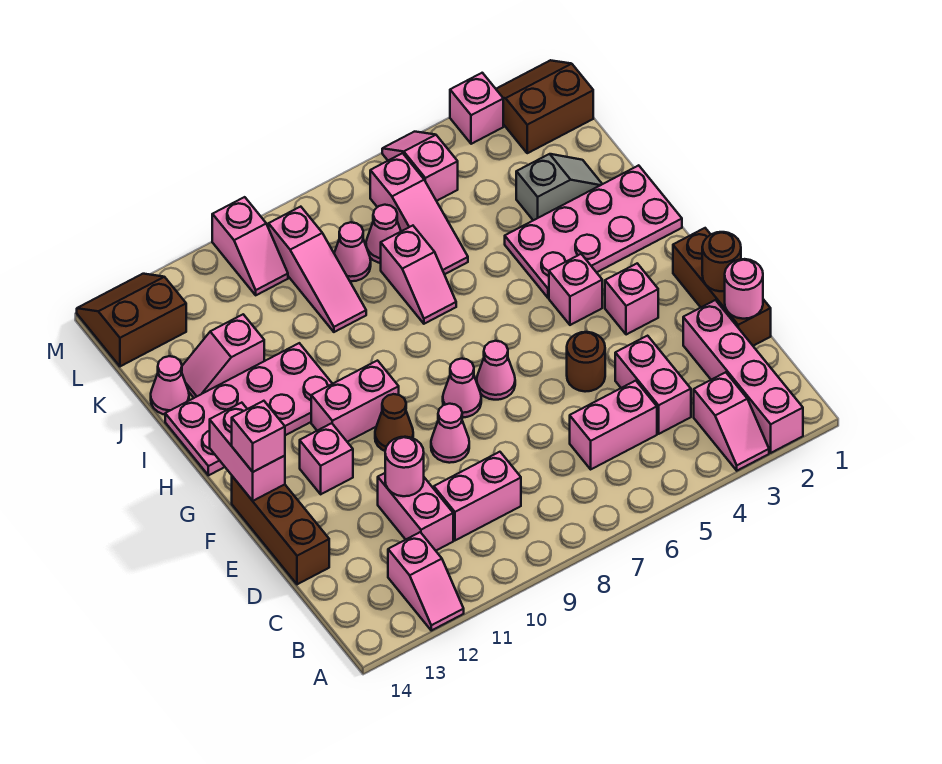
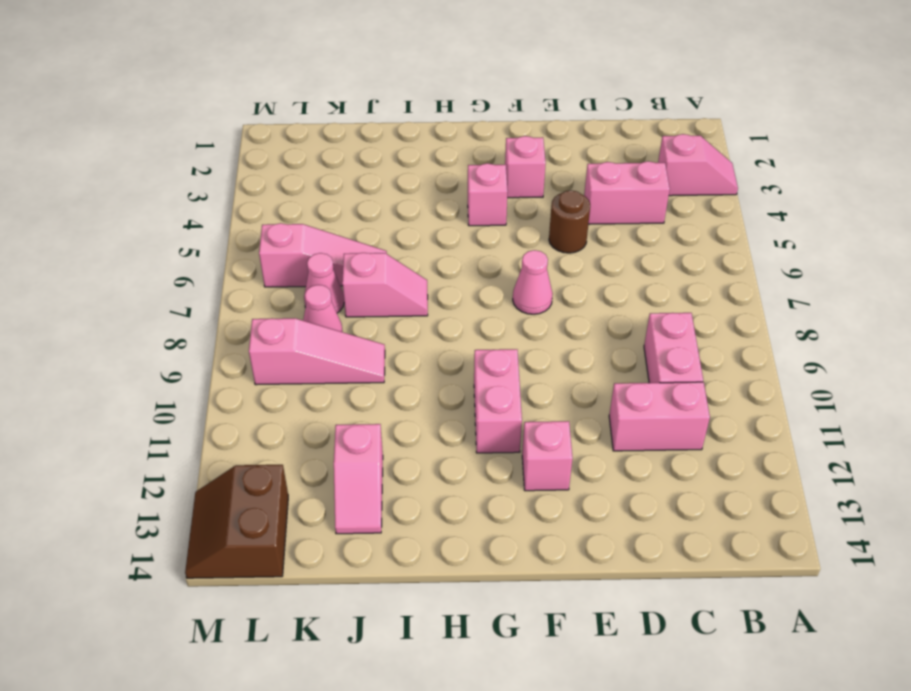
none -> pink brick A2:D2 level 1
none -> pink slope A12:B12 level 1 top B
none -> pink brick C5:C6 level 1
none -> brown brick D1:F1 level 1

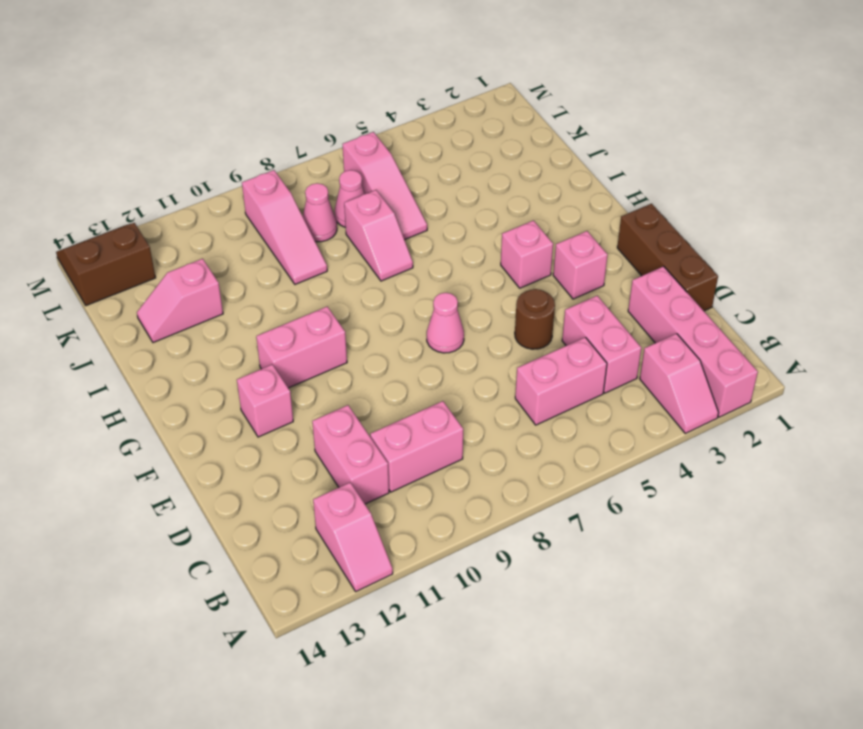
none -> brown brick D14:F14 level 1
none -> pink cone E9 level 1
none -> pink cone F8 level 1
none -> brown cone F10 level 1

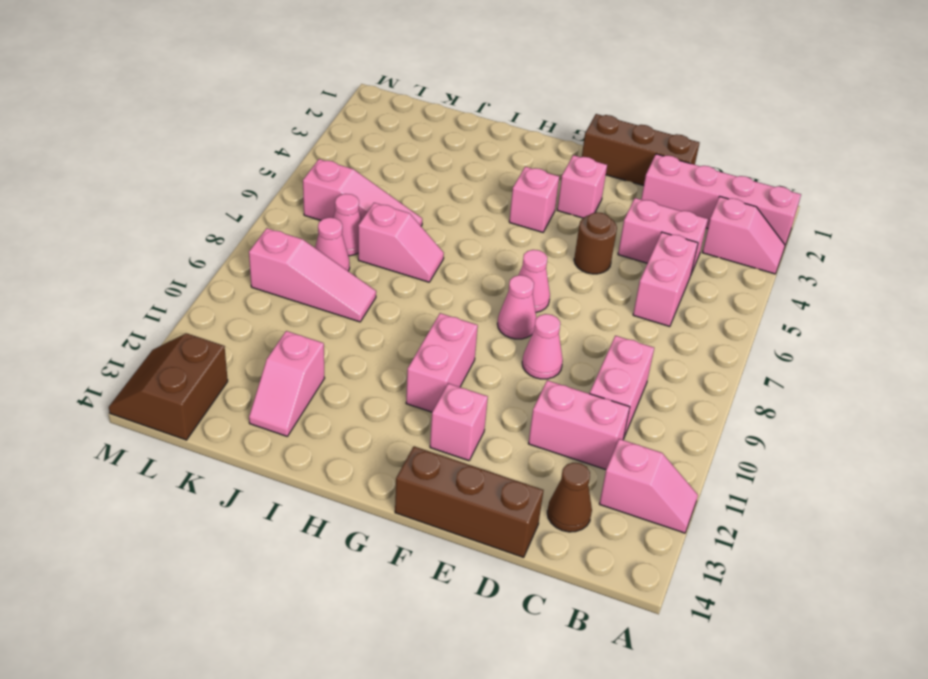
brown cone C13 level 1 -> brown cone F10 level 1
none -> pink plate H1:I4 level 1
none -> pink plate H11:I14 level 1
none -> grey slope J2:J3 level 1 top 3
none -> pink cone J14 level 1

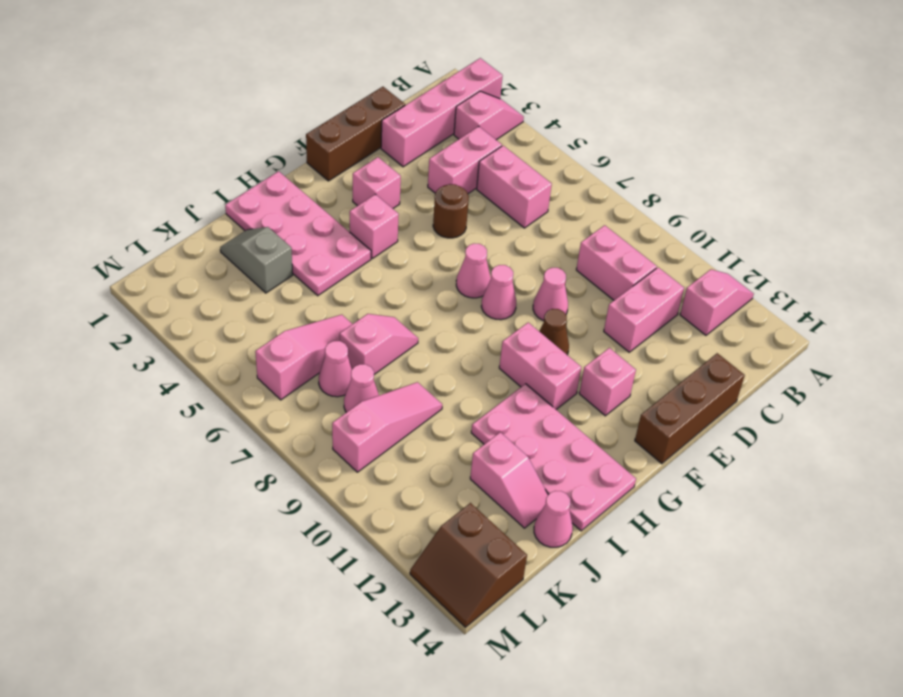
none -> brown slope L1:M2 level 1 top L
none -> pink slope L5:M5 level 1 top L
none -> pink slope L10:M10 level 1 top M
none -> pink brick M3 level 1

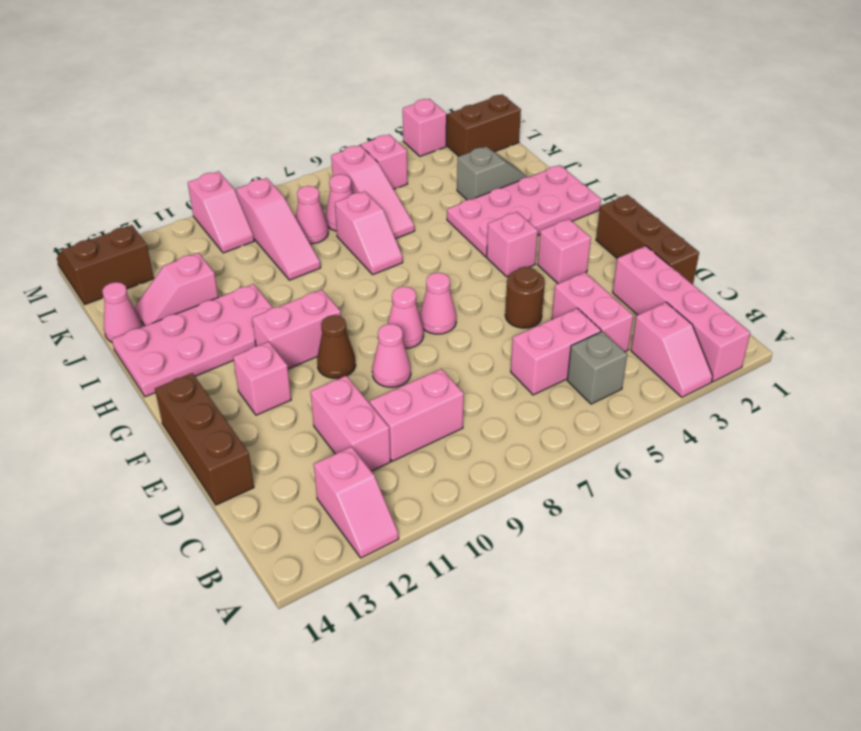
grey brick B5 level 1 -> none
none -> pink round brick D1 level 2
none -> pink round brick D11 level 2
none -> brown round brick E1 level 2
none -> pink brick F14:G14 level 2

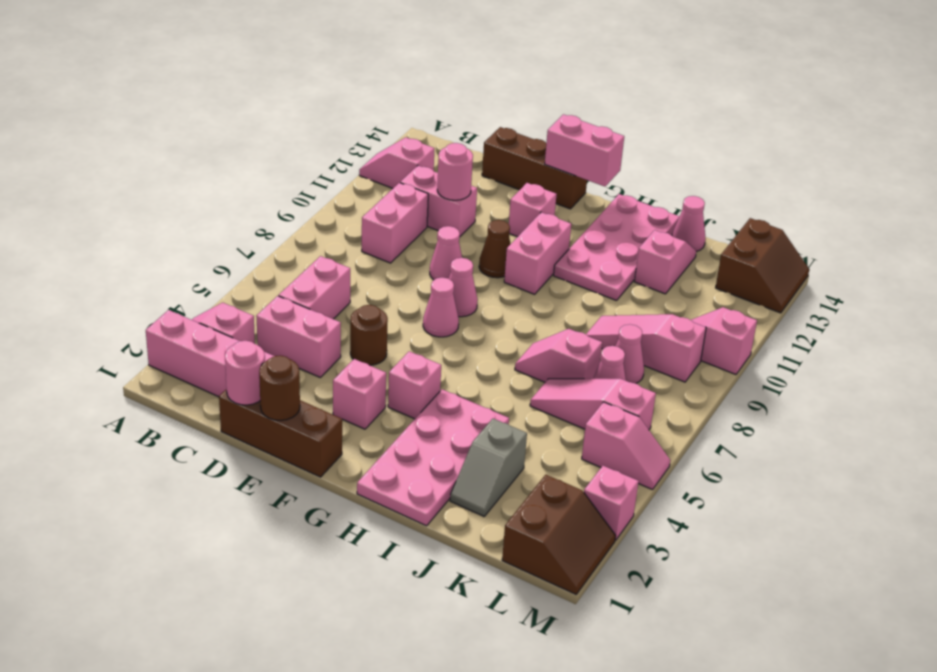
none -> pink brick F14 level 3

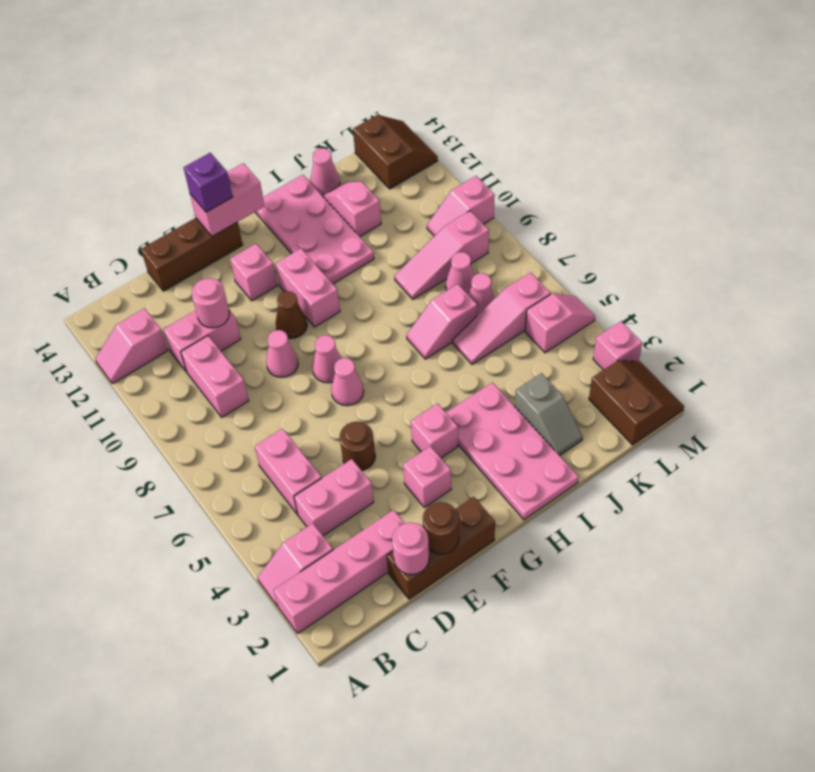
purple brick F14 level 3 -> pink brick F14 level 3

